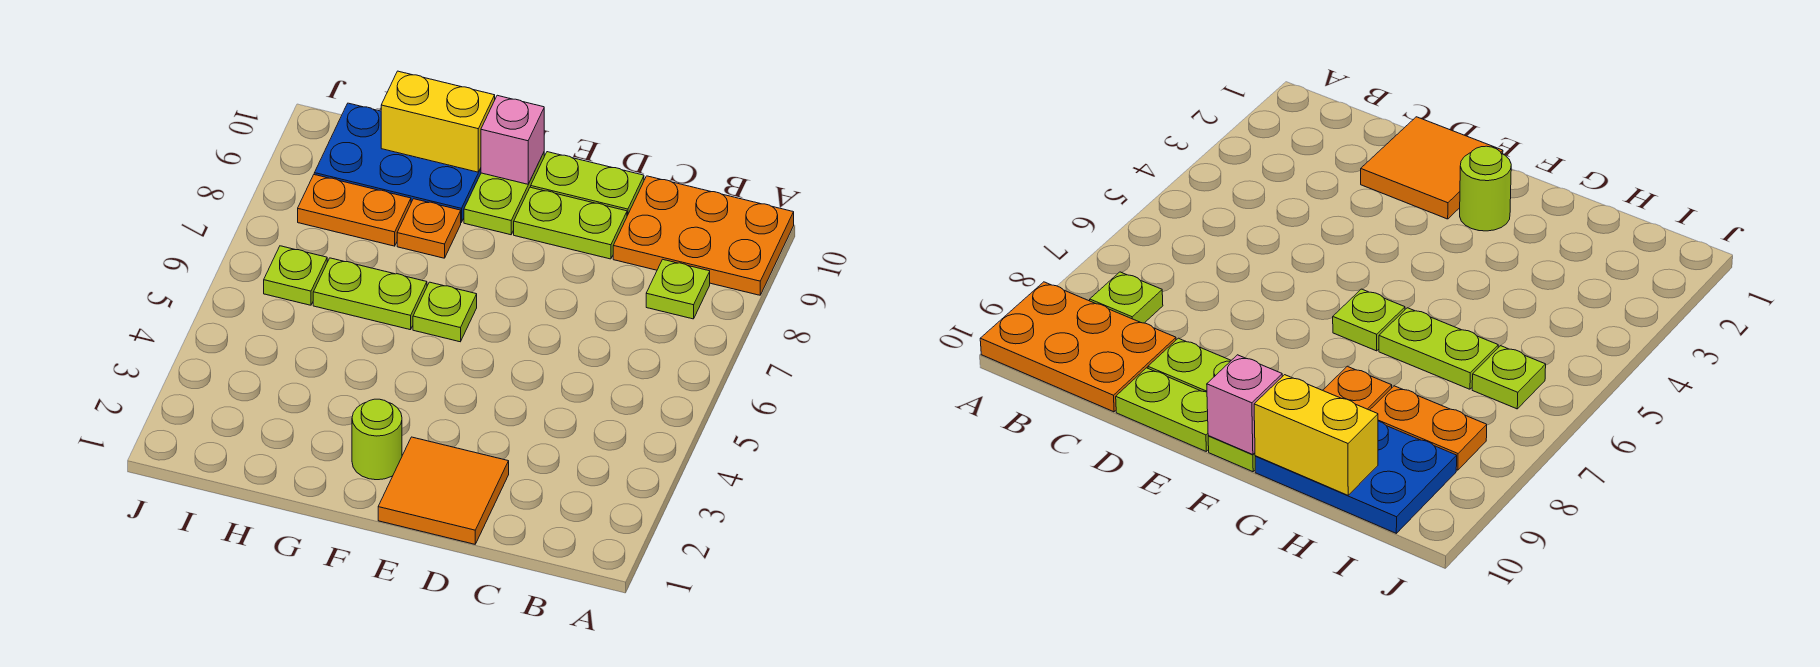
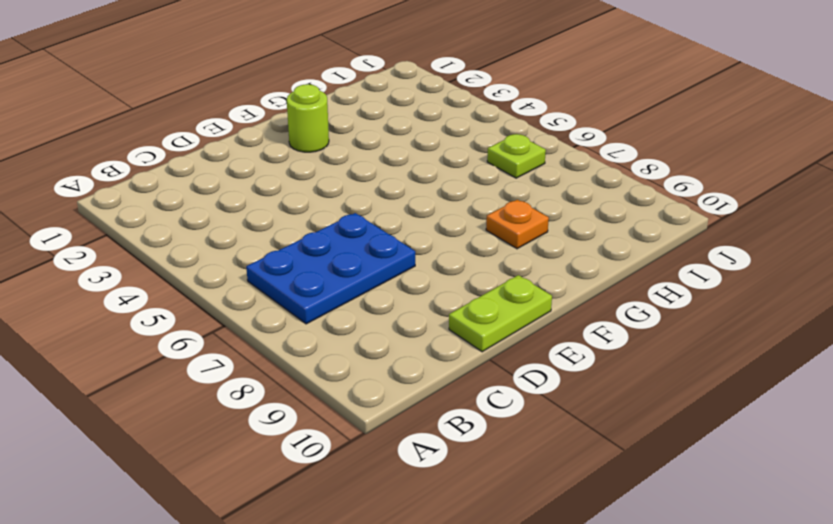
blue plate B6:D7 level 1 -> blue plate G9:I10 level 1
none -> orange plate A9:C10 level 1
none -> lime plate B8 level 1
none -> orange tile D1:E2 level 1

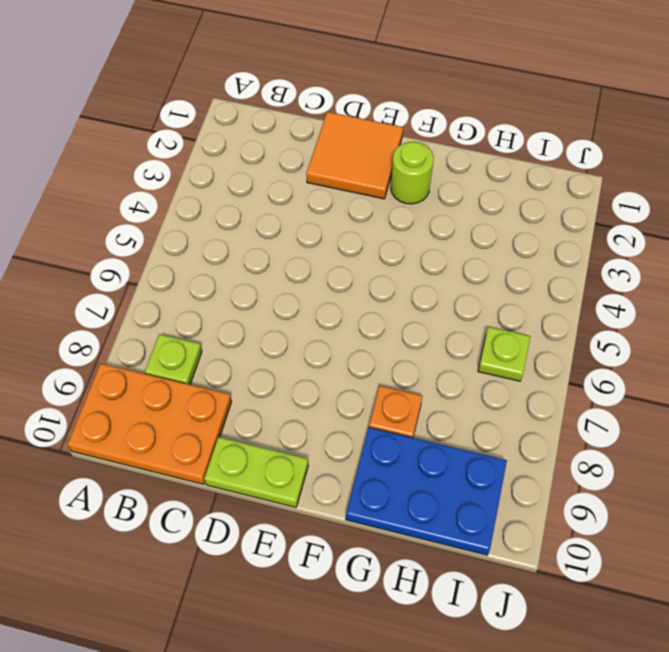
none -> lime plate D9:E9 level 1
none -> lime plate F6 level 1
none -> lime plate F9:F10 level 1

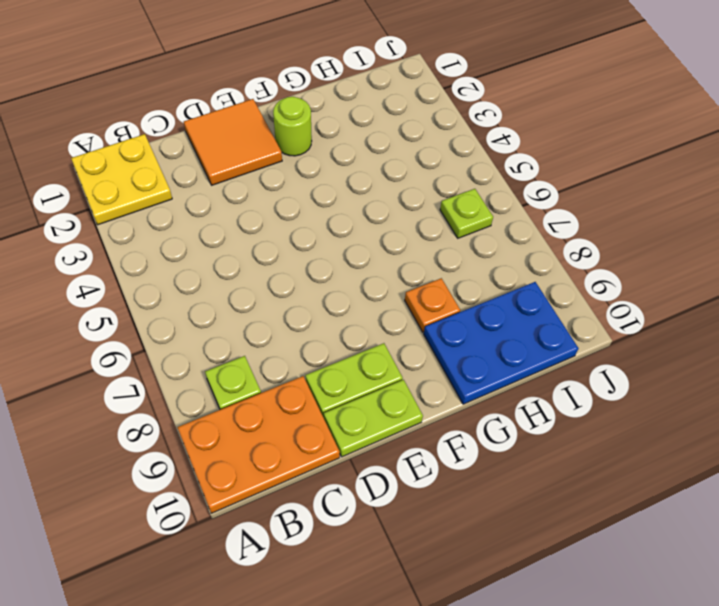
yellow plate A1:B2 level 1 -> none
none -> lime plate F6 level 1
none -> lime plate F9:F10 level 1
none -> lime plate G6:H6 level 1

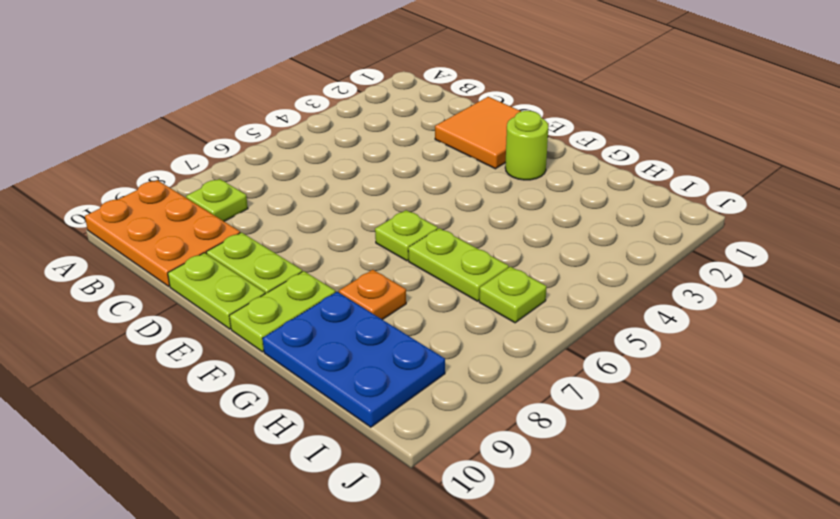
none -> orange plate H8:I8 level 1
none -> pink brick F10 level 2
none -> yellow brick G10:H10 level 2

